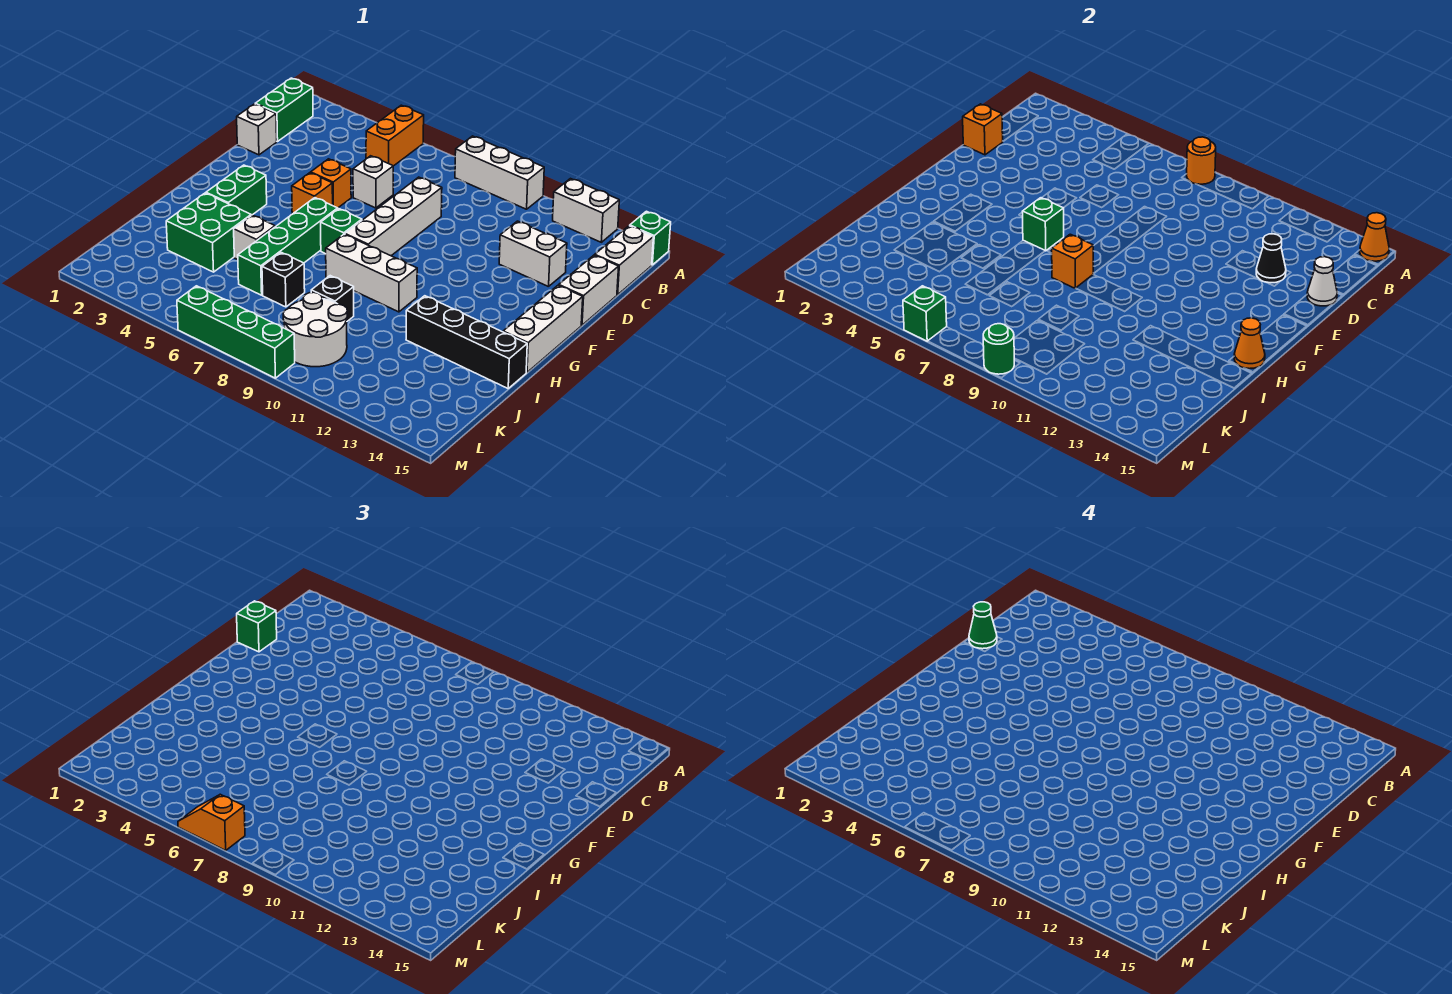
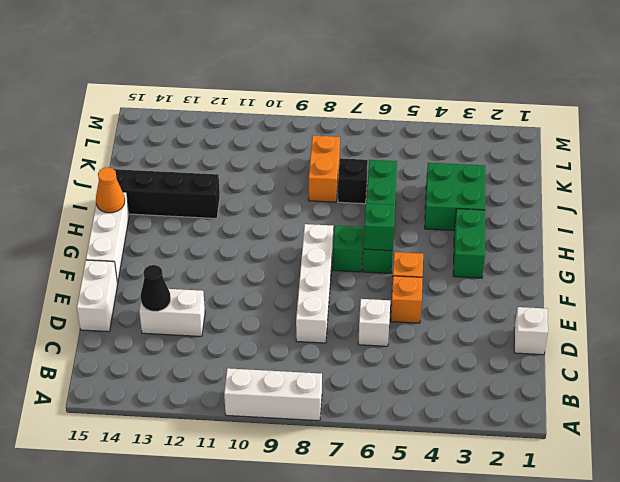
orange brick J8:K8 level 1 -> orange brick A5:B5 level 1
none -> white brick A12:A13 level 1
none -> green brick A15 level 1
none -> green brick B1:C1 level 1
none -> white brick B15:C15 level 1

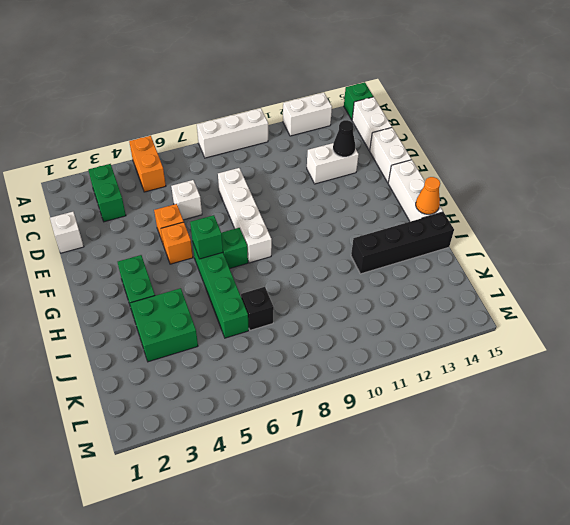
green brick B3:C3 level 1 -> green brick B1:C1 level 1
none -> white brick H8:H10 level 1
none -> white brick I5 level 1
none -> black brick J9 level 1
none -> white round brick K9:L10 level 1

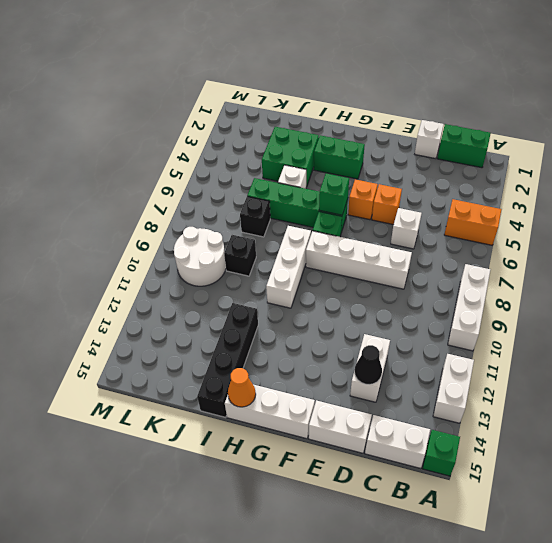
none -> green brick M6:M9 level 1
none -> orange round brick A8 level 2
none -> orange cone A15 level 2
none -> orange brick D1 level 2

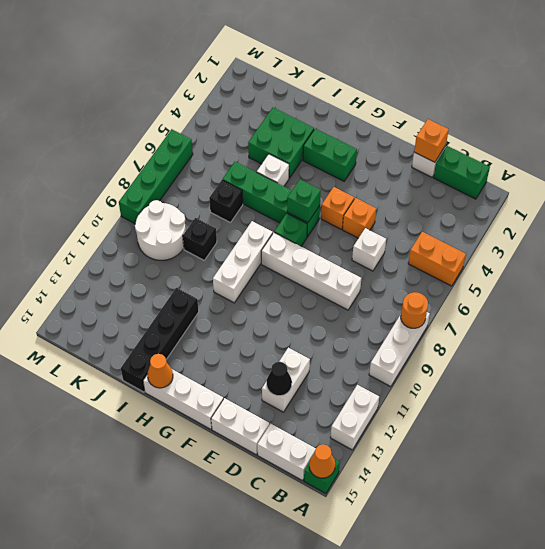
none -> white cone D15 level 2
none -> orange brick H8 level 2
none -> green brick M6 level 2
none -> green round brick M9 level 2

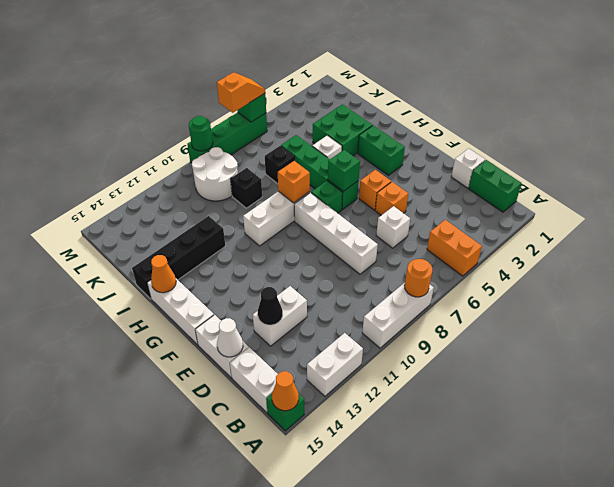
none -> orange brick D1 level 2
none -> green brick D1 level 3
none -> green cone D1 level 4

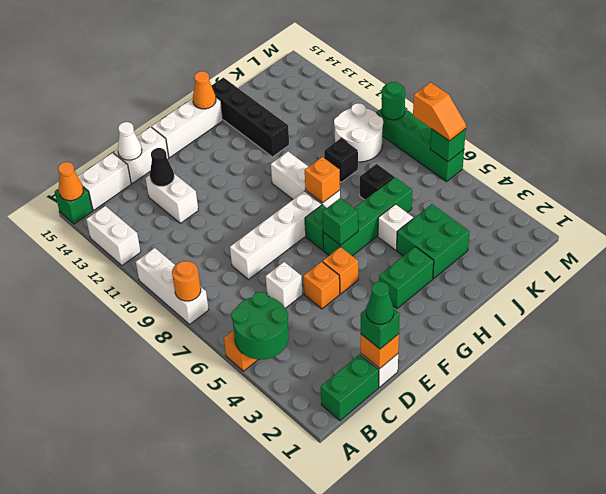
green round brick A4:B5 level 2 -> none

